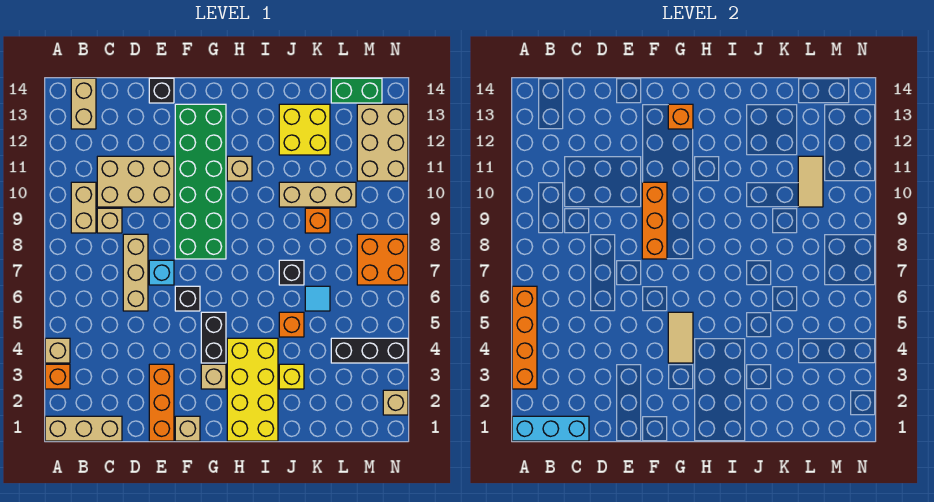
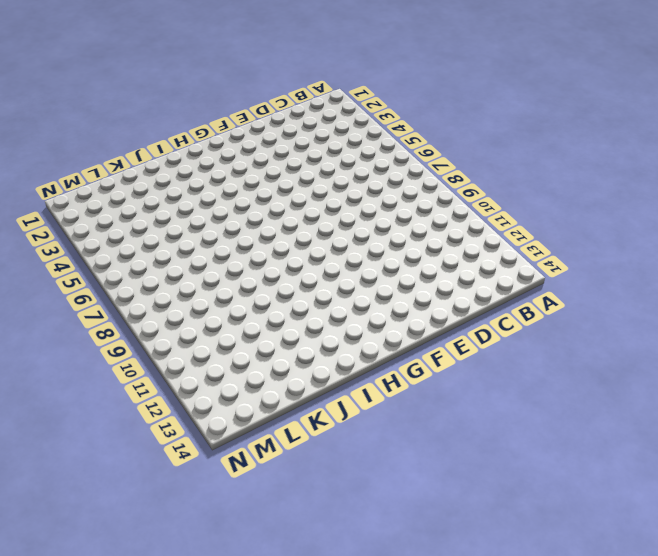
none -> tan brick A1:C1 level 1
none -> orange brick A3 level 1
none -> tan brick A4 level 1
none -> tan brick B9:B10 level 1

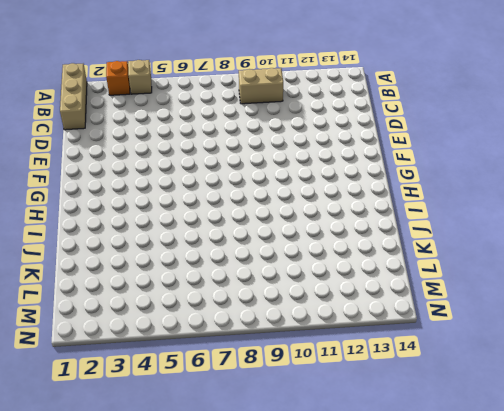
none -> tan brick B13:B14 level 1
none -> tan brick C9 level 1
none -> tan brick C10:E11 level 1
none -> tan brick D6:D8 level 1

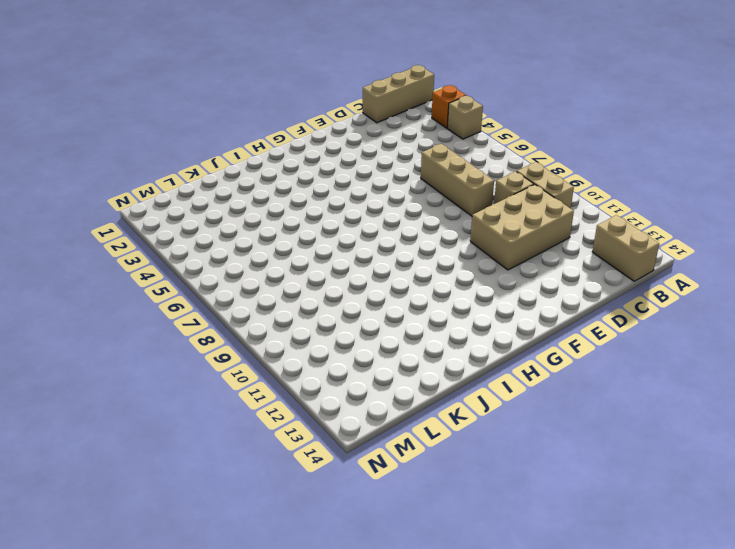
none -> orange brick E1:E3 level 1
none -> cyan brick E7 level 1
none -> black brick E14 level 1
none -> tan brick F1 level 1

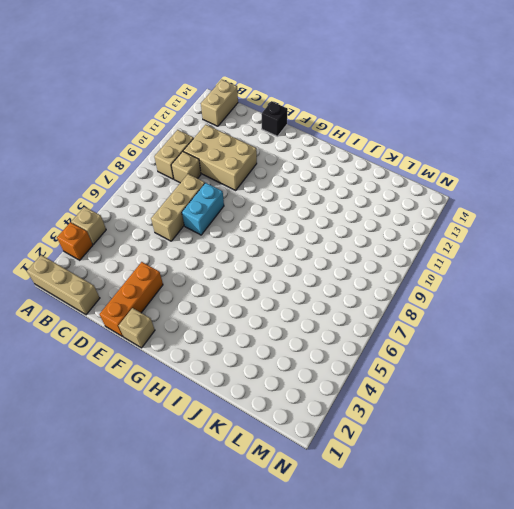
cyan brick E7:E8 level 1 -> cyan brick E7 level 1
none -> black brick F6 level 1
none -> green brick F8:G13 level 1
none -> tan brick G3 level 1
none -> black brick G4:G5 level 1

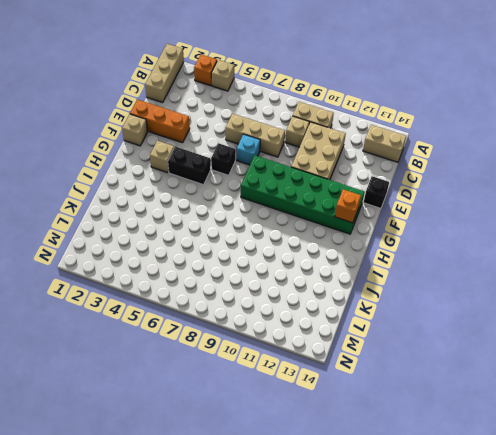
none -> yellow brick H1:I4 level 1
none -> tan brick H11 level 1
none -> yellow brick J3 level 1
none -> orange brick J5 level 1

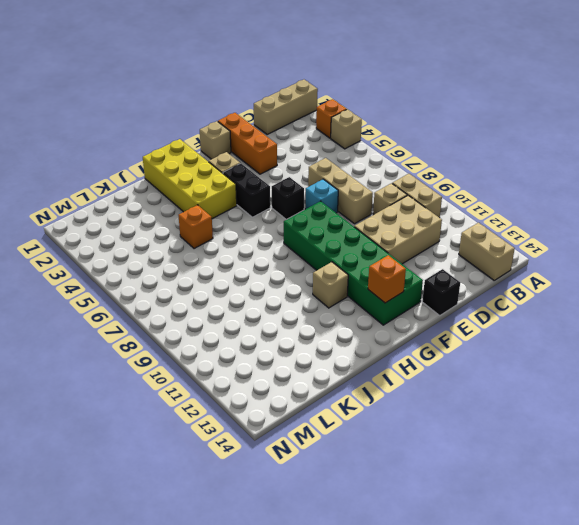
none -> yellow brick J3 level 1
none -> black brick J7 level 1
none -> tan brick J10:L10 level 1
none -> yellow brick J12:K13 level 1

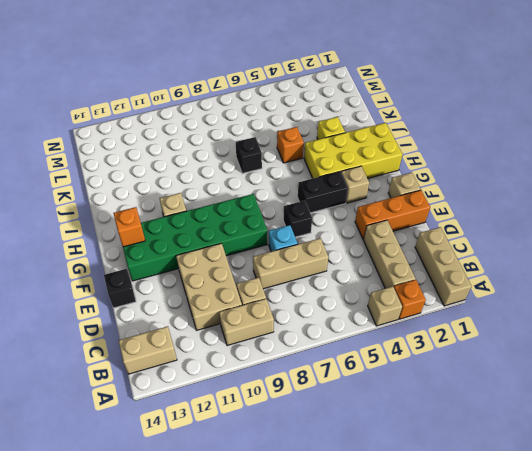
tan brick B3:D3 level 1 -> tan brick J10:L10 level 1
none -> yellow brick J12:K13 level 1
none -> cyan tile K6 level 1
none -> orange brick K9 level 1
none -> black brick L4:N4 level 1

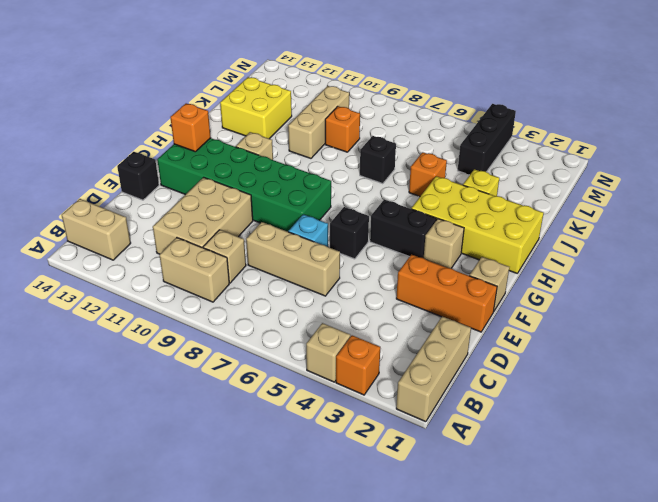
none -> cyan tile K6 level 1
none -> green brick L14:M14 level 1
none -> orange brick M7:N8 level 1
none -> tan brick M11:N13 level 1

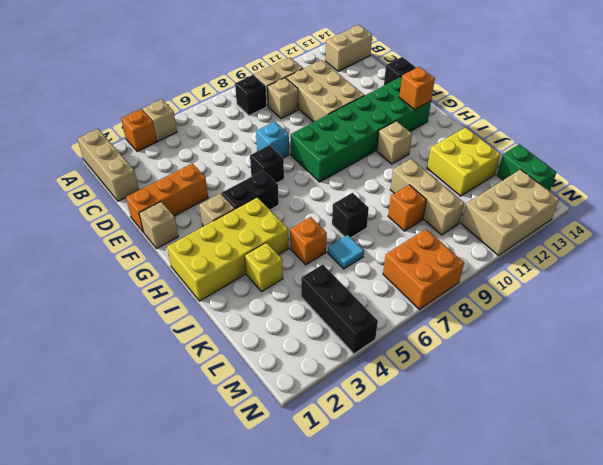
black brick B8 level 1 -> none
none -> tan brick D6:D8 level 1
none -> tan brick N2 level 1
none -> cyan brick A1:C1 level 2
none -> orange brick A3:A6 level 2

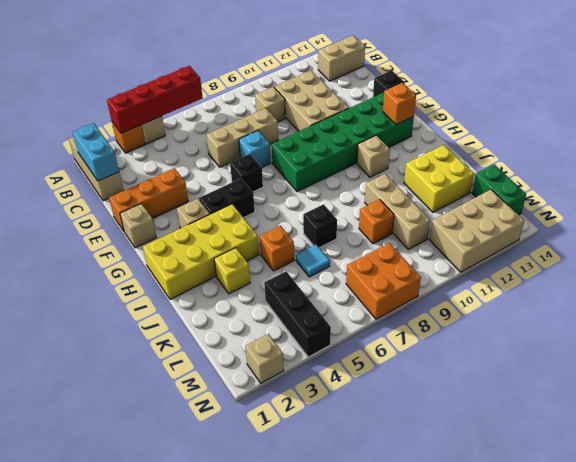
red brick A3:A6 level 2 -> orange brick A3:A6 level 2
cyan brick B1:C1 level 2 -> cyan brick A1:C1 level 2
none -> tan brick B9:B10 level 1
none -> orange brick F8:F10 level 2
none -> tan tile G4:G5 level 2
none -> tan tile L10:L11 level 2

